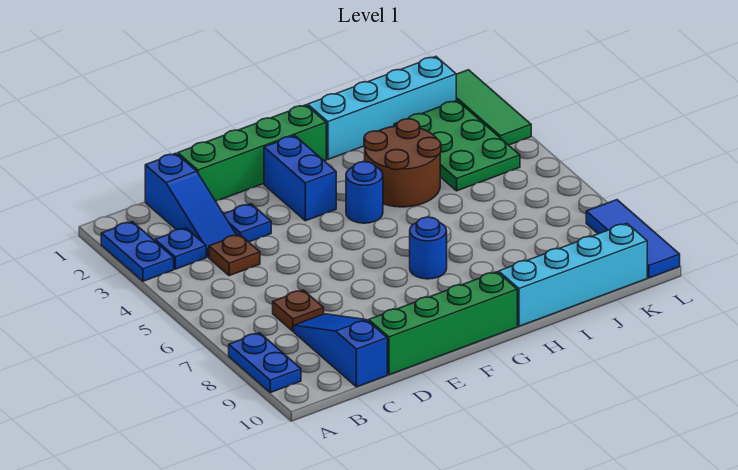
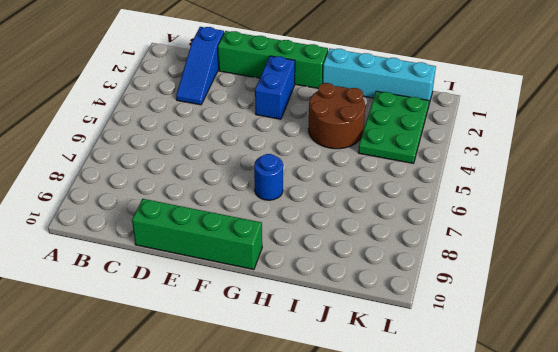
none -> blue plate A2:A3 level 1
none -> blue plate A8:A9 level 1
none -> blue plate B3 level 1

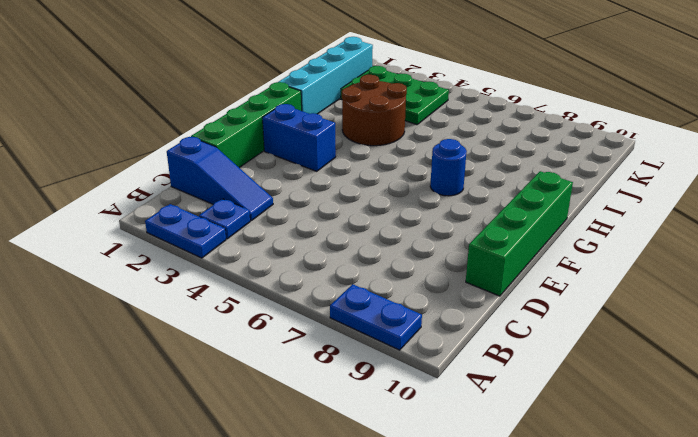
none -> brown plate C4 level 1
none -> brown plate C7 level 1
none -> blue slope C8:C10 level 1 top 10

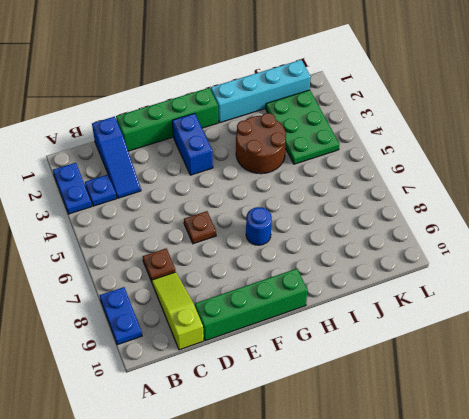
lime slope C8:C10 level 1 top 10 -> blue slope C8:C10 level 1 top 10
brown plate E6 level 1 -> brown plate C4 level 1
none -> blue plate D3 level 1
none -> blue round brick G4 level 1
none -> cyan brick H10:K10 level 1

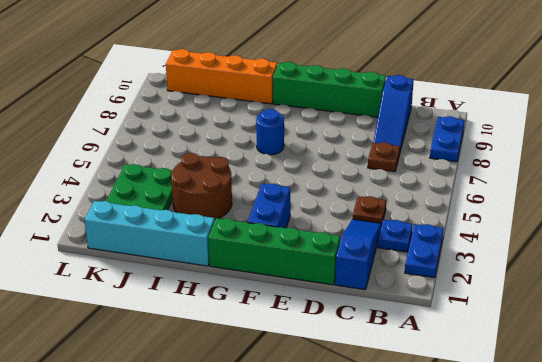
orange brick H10:K10 level 1 -> cyan brick H10:K10 level 1
none -> blue plate D3 level 1
none -> blue round brick G4 level 1
none -> green tile L1:L3 level 1

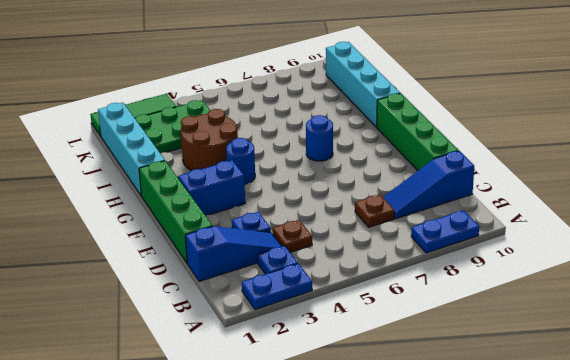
none -> blue tile L8:L10 level 1

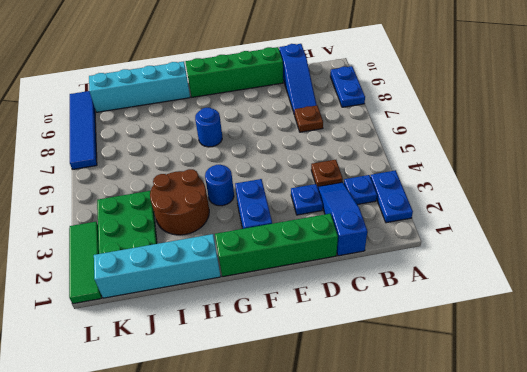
blue tile L7:L10 level 1 -> blue tile L8:L10 level 1

